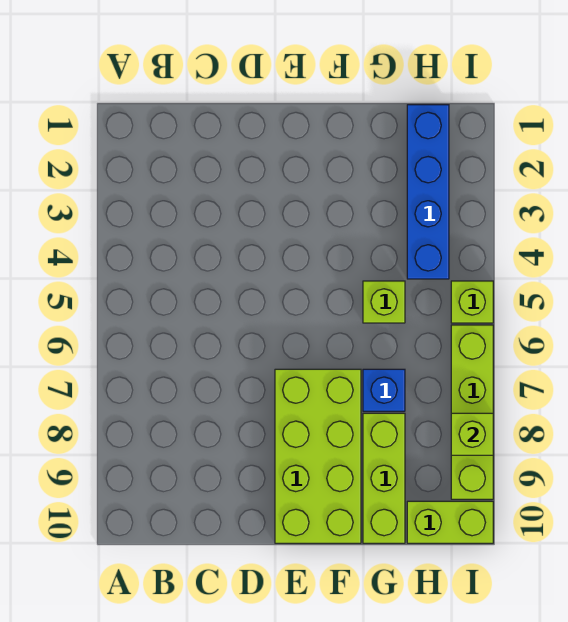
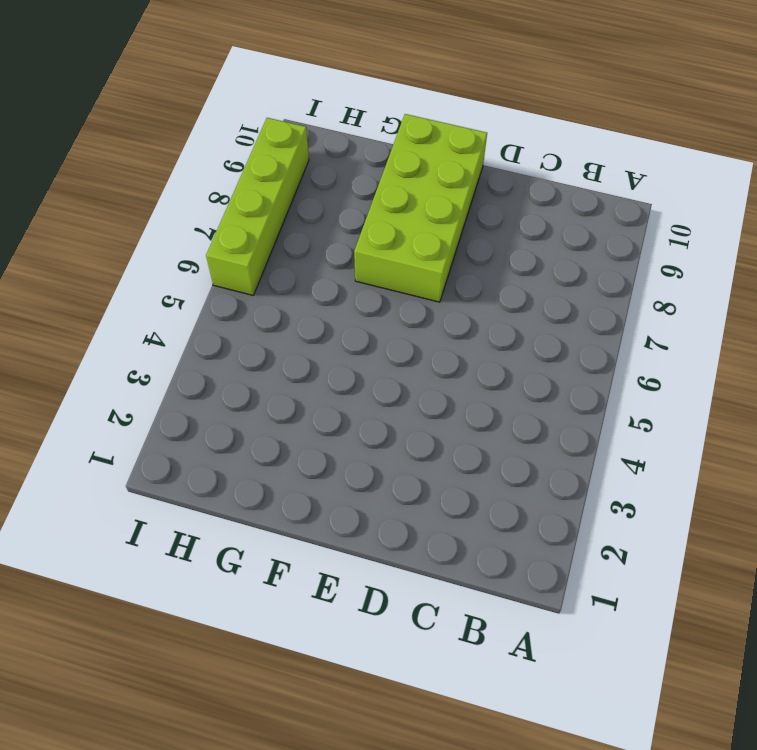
none -> lime brick G5 level 1
none -> blue brick G7 level 1

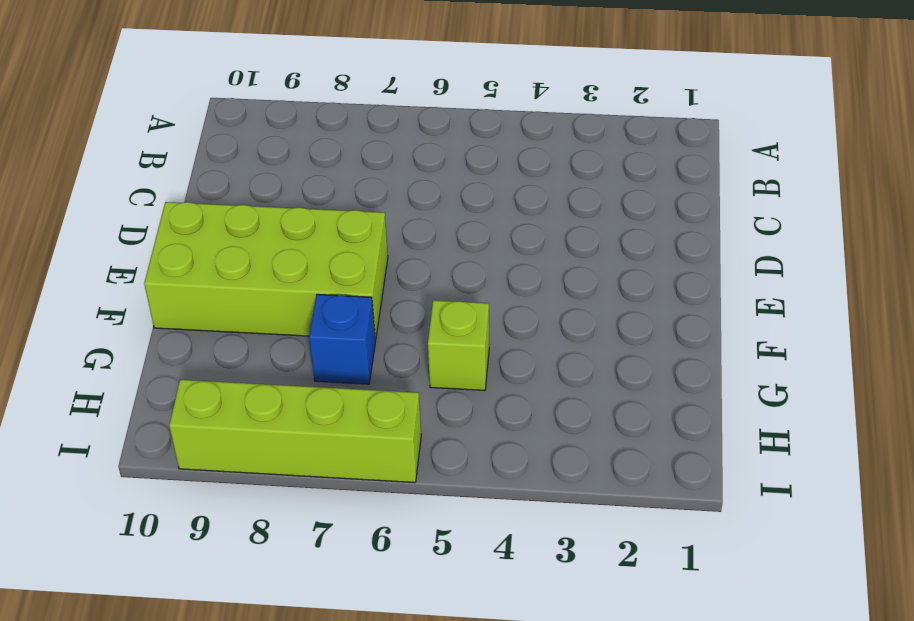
none -> lime brick G8:G10 level 1
none -> blue brick H1:H4 level 1

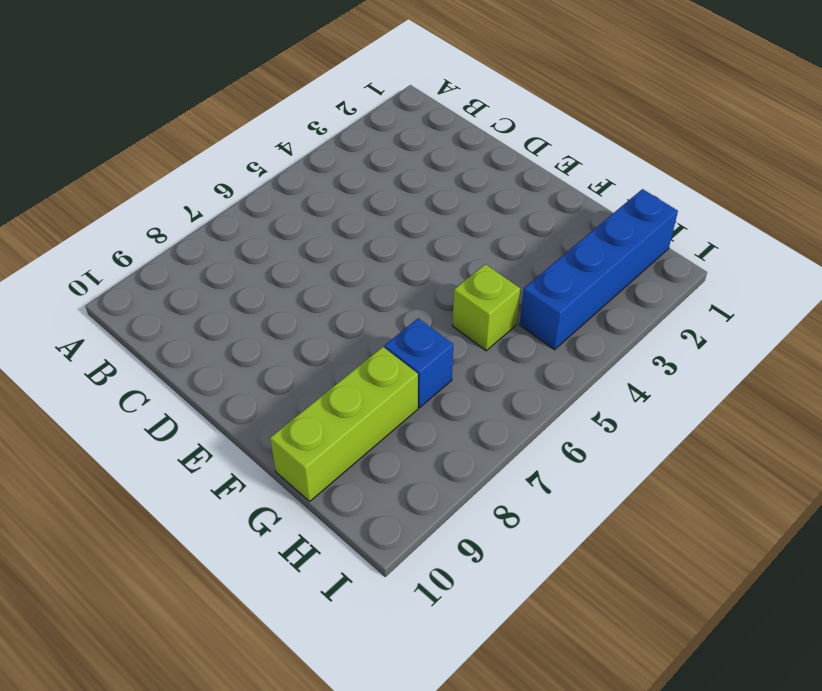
none -> lime brick E7:F10 level 1
none -> lime brick H10:I10 level 1

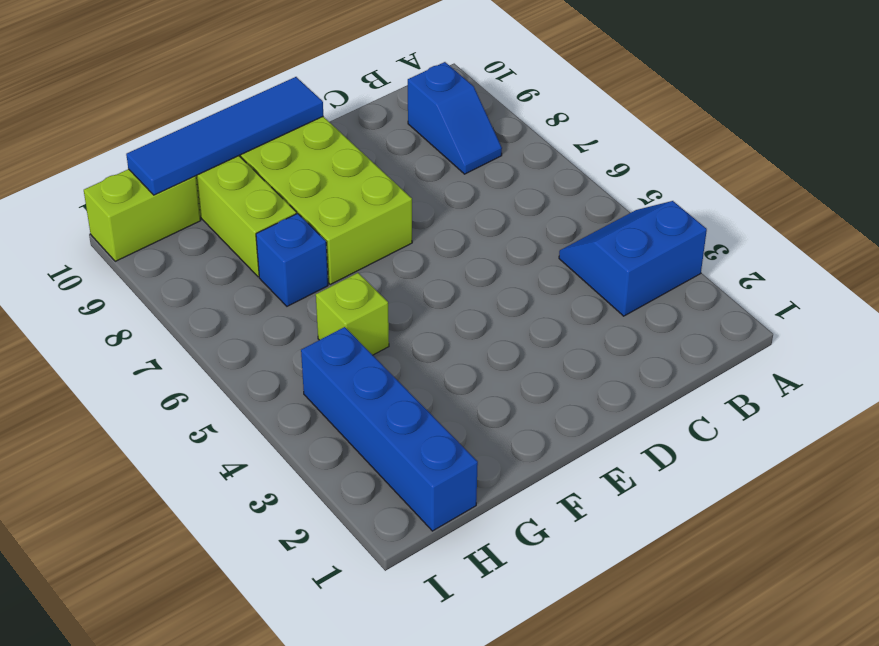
blue slope A3:B4 level 1 top 3 -> none
blue slope B8:B9 level 1 top 9 -> none
blue tile E10:H10 level 2 -> none
none -> lime brick I5 level 1
none -> lime brick I6:I9 level 1

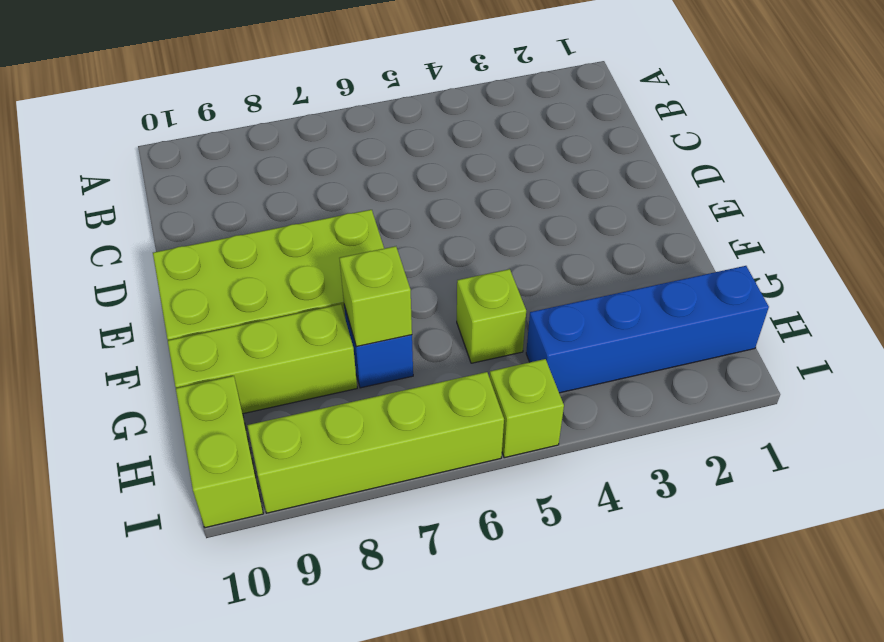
lime brick G7 level 2 -> lime brick I8 level 2

